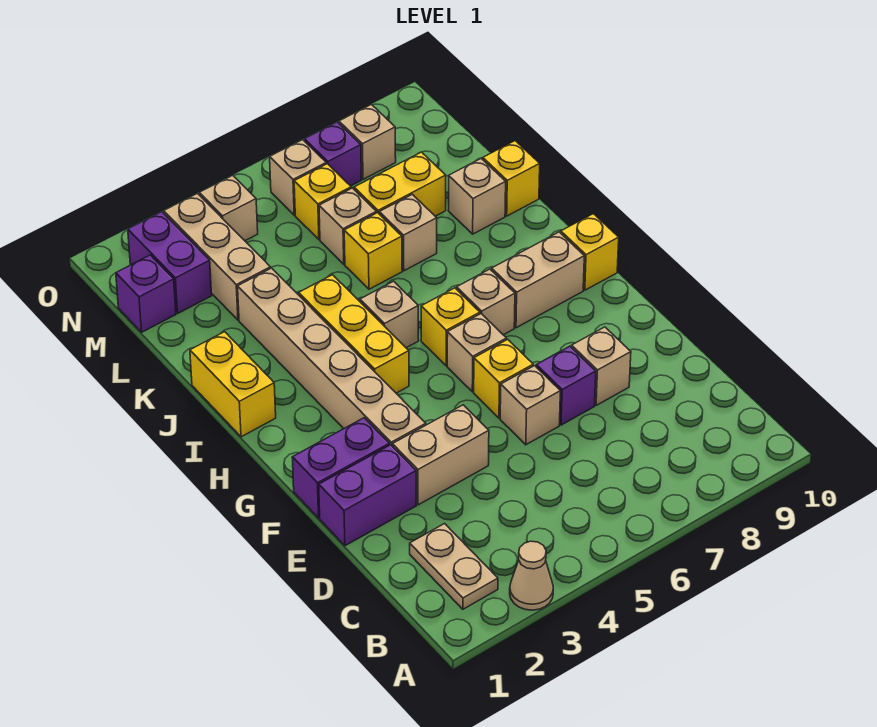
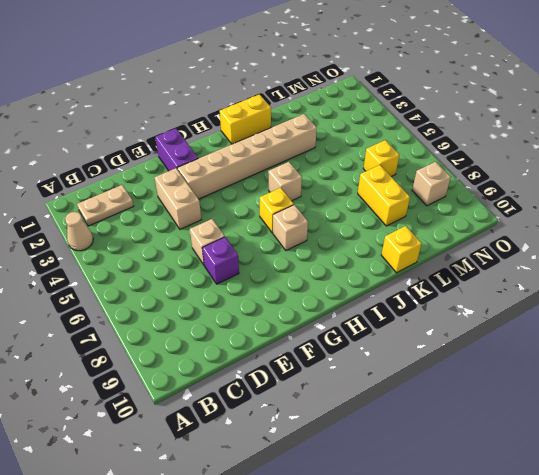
none -> purple brick E1:E2 level 1
none -> tan brick E8 level 1
none -> yellow brick F6 level 1
none -> tan brick G6 level 1

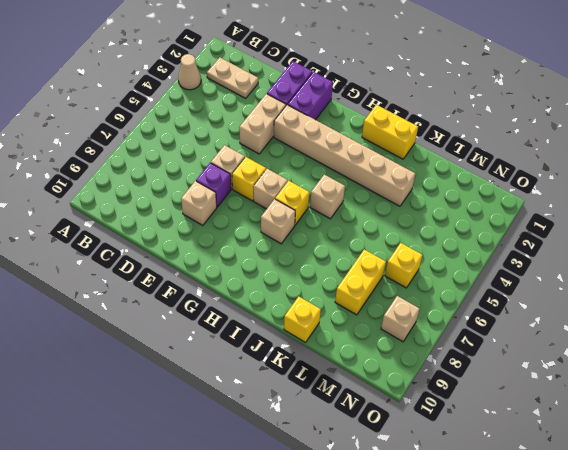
none -> yellow brick H4:J4 level 1
none -> tan brick H8:H9 level 1
none -> yellow brick H10 level 1
none -> yellow brick K6 level 1

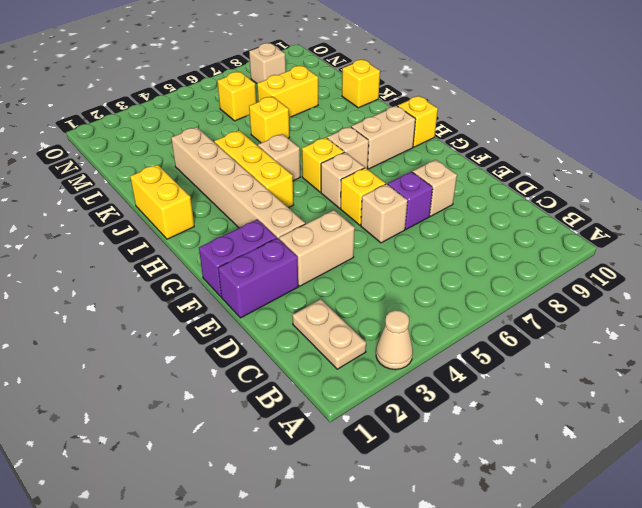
none -> tan brick K7 level 1
none -> tan brick K9 level 1
none -> tan brick L3:N3 level 1
none -> tan brick L6 level 1

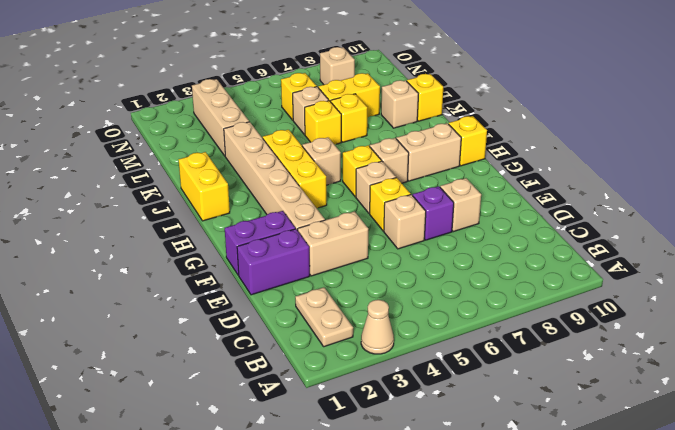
yellow brick K7 level 1 -> tan brick K7 level 1
none -> purple brick M1 level 1
none -> purple brick M2:N2 level 1
none -> tan brick N4 level 1
none -> tan brick N6 level 1

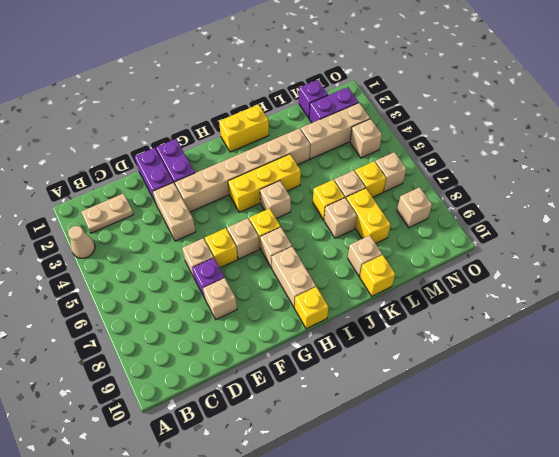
none -> purple brick N7 level 1

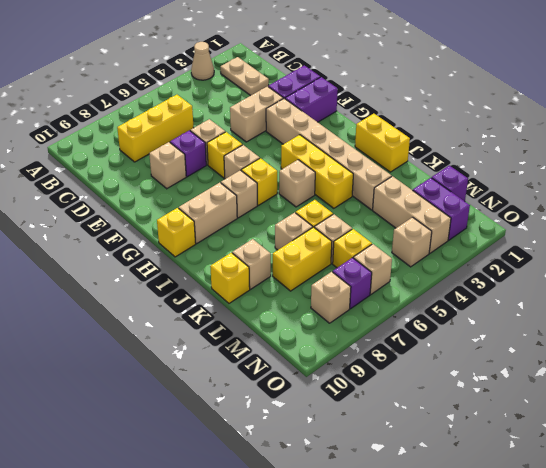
yellow brick C6:C8 level 1 -> none

